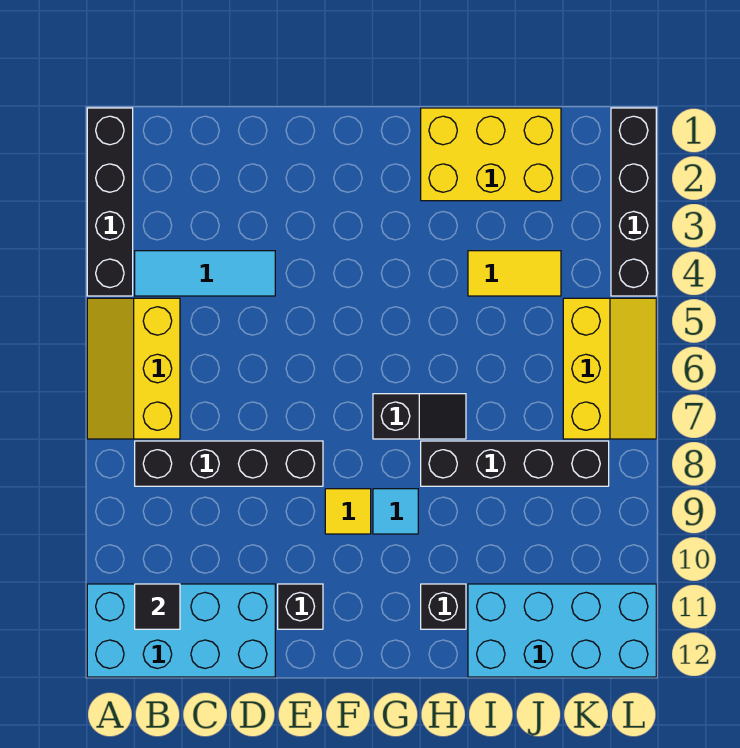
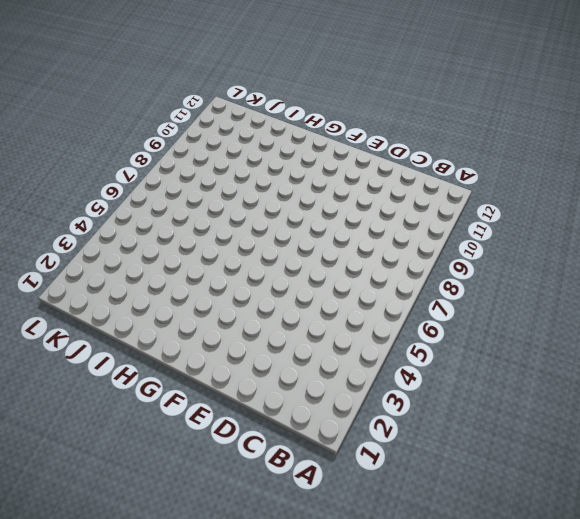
none -> black brick A1:A4 level 1
none -> yellow slope A5:B7 level 1 top B
none -> cyan brick A11:D12 level 1

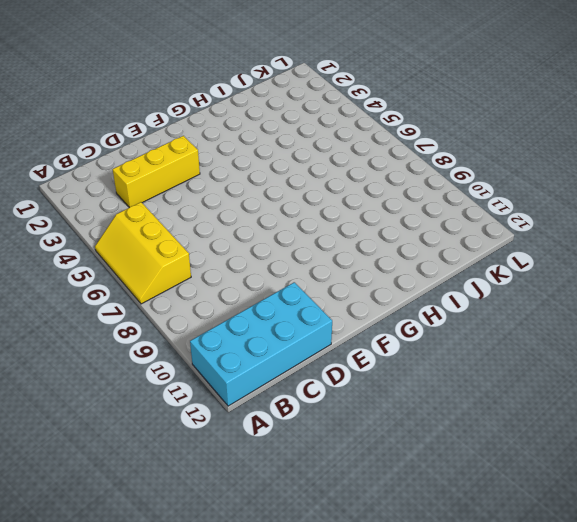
yellow brick C3:E3 level 1 -> none
none -> black brick A1:A4 level 1
none -> cyan tile B4:D4 level 1
none -> black brick B8:E8 level 1

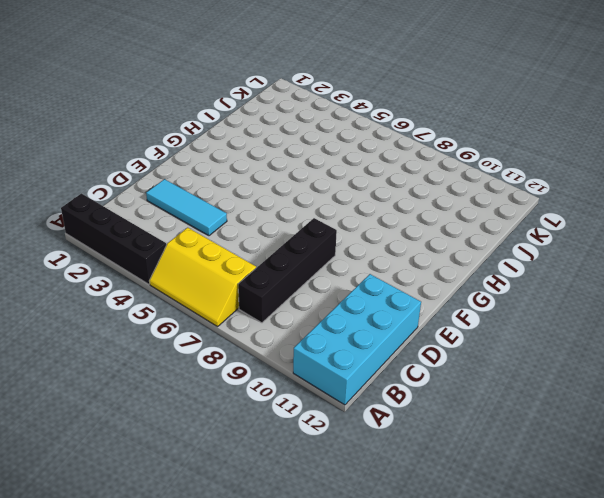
cyan tile D2:D4 level 1 -> cyan tile B4:D4 level 1
none -> black brick E11 level 1
none -> yellow tile F9 level 1
none -> black slope G7:H7 level 1 top G

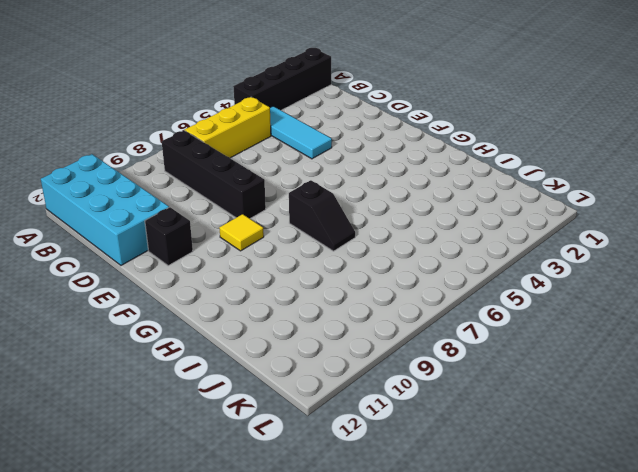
none -> cyan tile G9 level 1
none -> yellow brick H1:J2 level 1
none -> black brick H8:K8 level 1

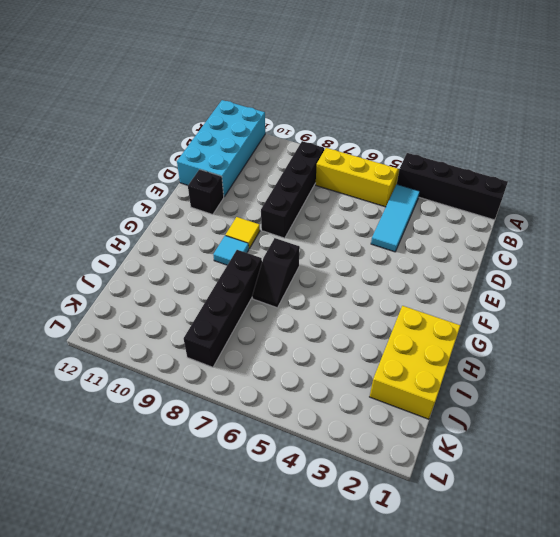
none -> black brick H11 level 1
none -> yellow tile I4:J4 level 1
none -> cyan brick I11:L12 level 1

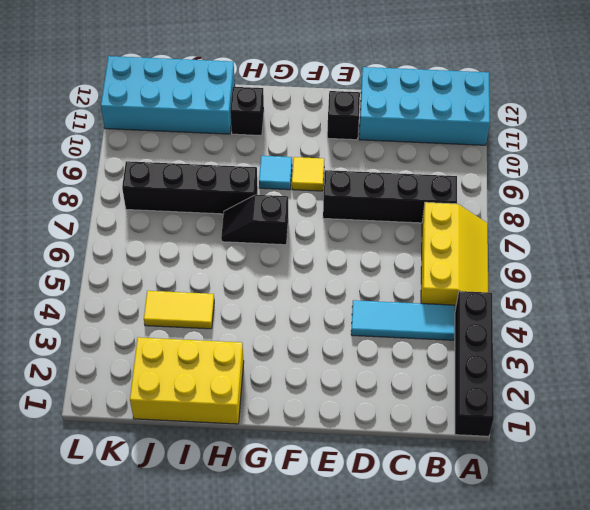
none -> yellow slope K5:L7 level 1 top K
none -> black brick L1:L4 level 1
none -> black tile B11 level 2

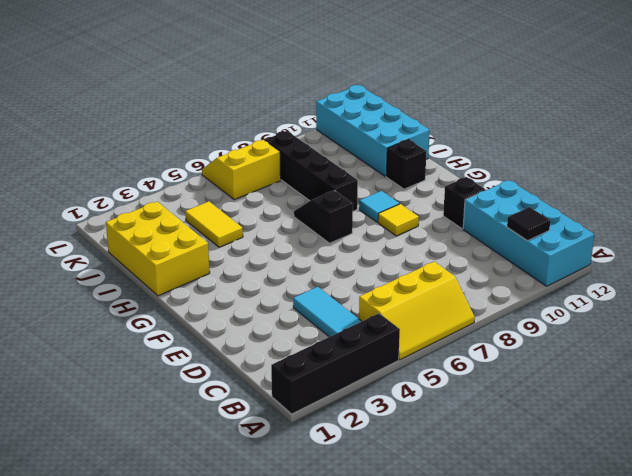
yellow slope K6:L7 level 1 top K -> yellow slope K5:L7 level 1 top K
none -> black brick B8:E8 level 1
none -> black brick L1:L4 level 1

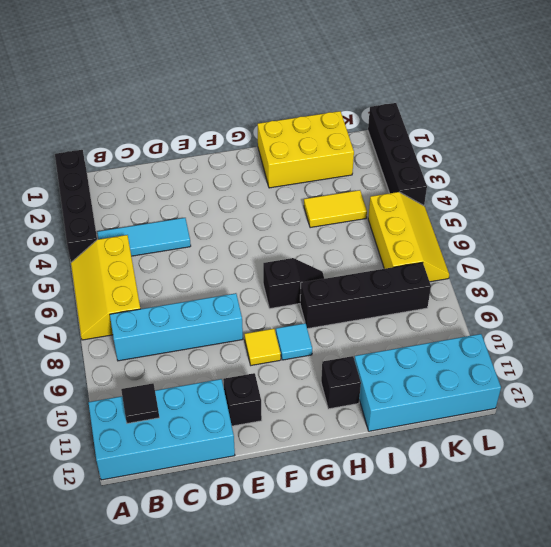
cyan brick B8:E8 level 1 -> black brick B8:E8 level 1

